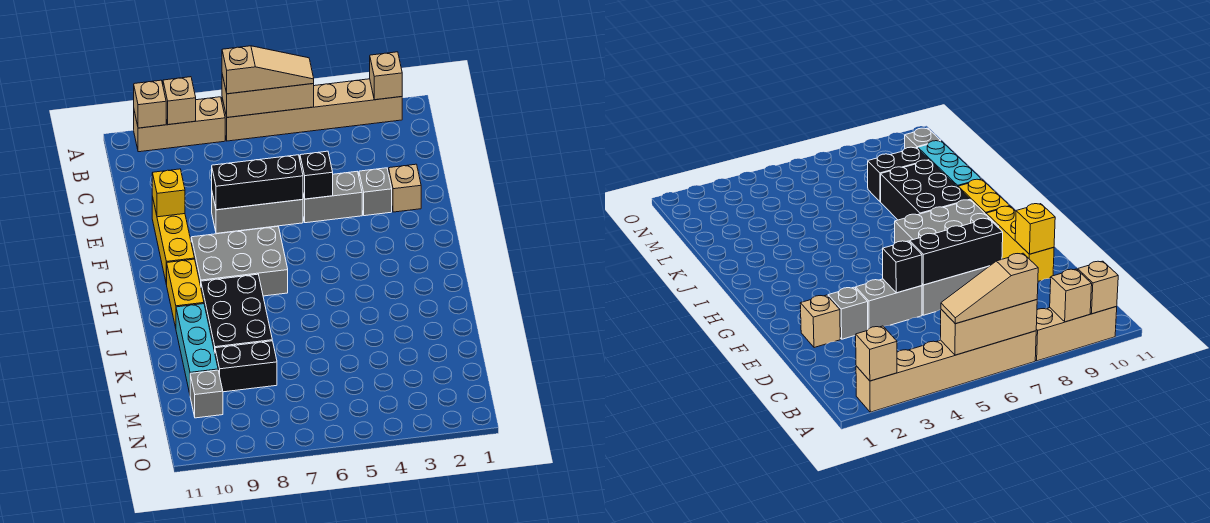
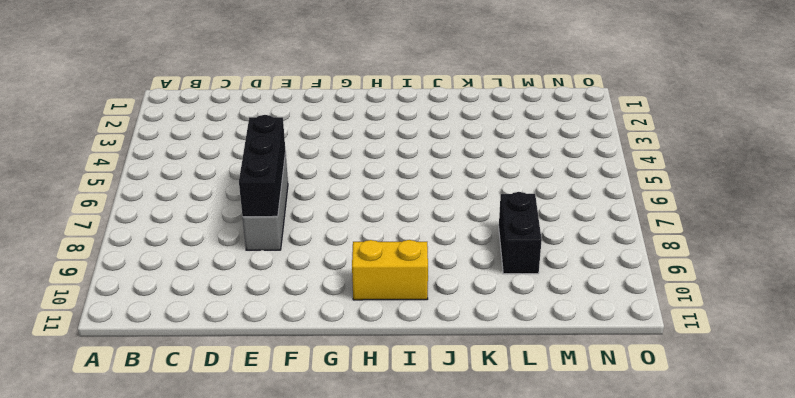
none -> tan brick A2:A7 level 1
none -> tan brick A8:A10 level 1
none -> tan brick E2 level 1

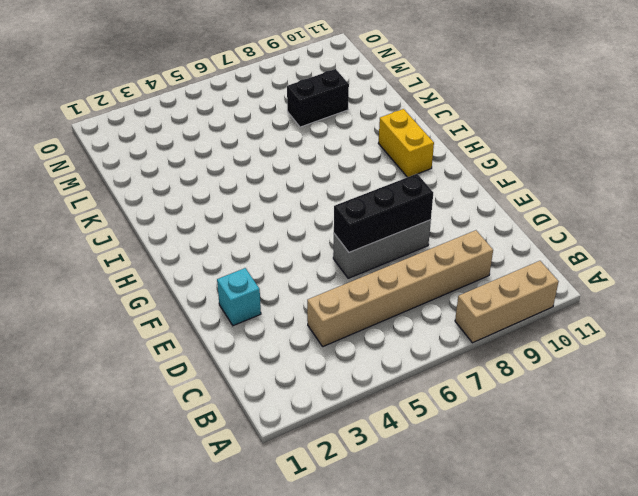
tan brick C4:C9 level 1 -> tan brick A2:A7 level 1
cyan brick E2 level 1 -> tan brick E2 level 1
none -> grey brick E3 level 1
none -> grey brick E4:E5 level 1
none -> yellow brick E10:G10 level 1

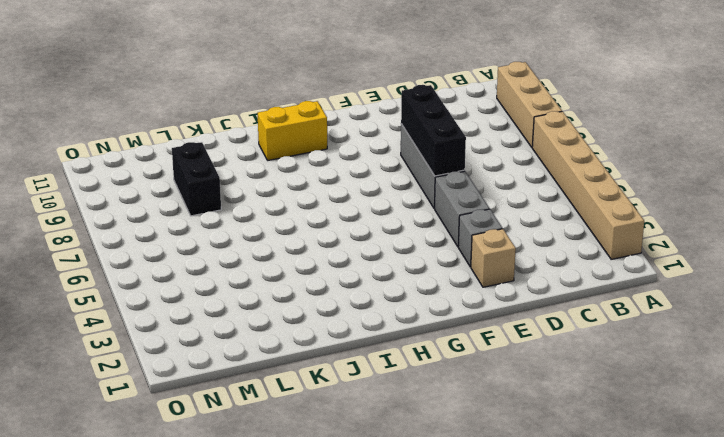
none -> yellow brick E10:G10 level 1
none -> grey brick G7:H9 level 1
none -> black brick I8:K9 level 1

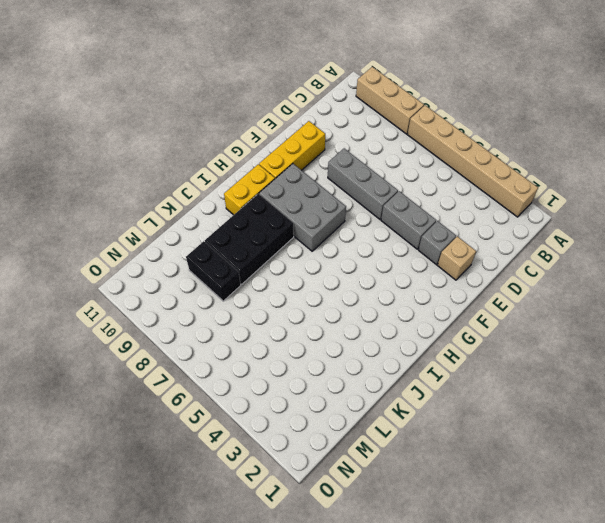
none -> cyan brick J10:L10 level 1
none -> grey brick M10 level 1
none -> tan brick A2 level 2

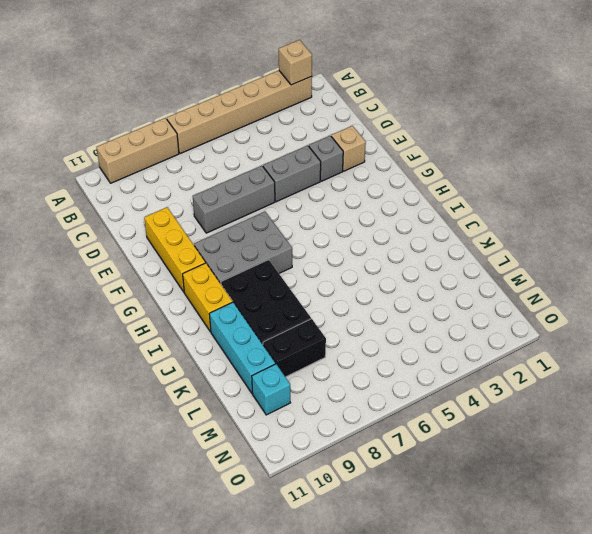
cyan brick M10 level 1 -> grey brick M10 level 1
none -> tan brick A5:A7 level 2
none -> tan brick A9 level 2
none -> tan brick A10 level 2

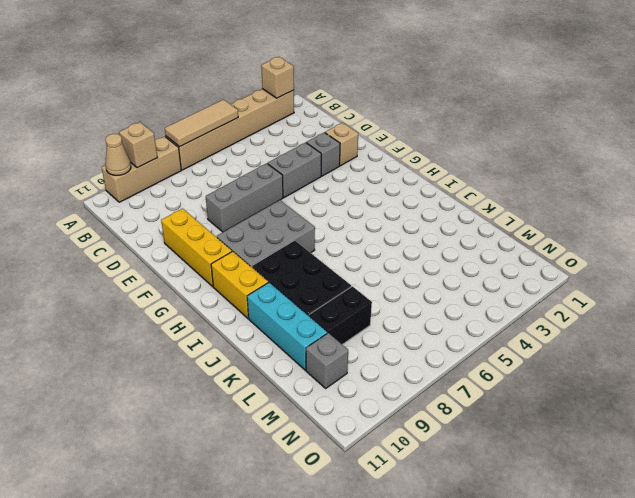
tan tile A5:A7 level 2 -> tan brick A5:A7 level 2
tan cone A10 level 2 -> tan brick A10 level 2
none -> black brick E5 level 2
none -> black brick E6:E8 level 2
none -> yellow brick E10 level 2

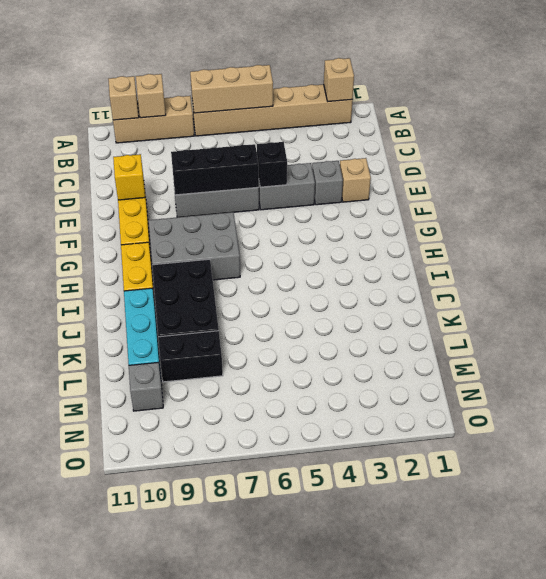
none -> tan slope A5:A7 level 3 top 7

